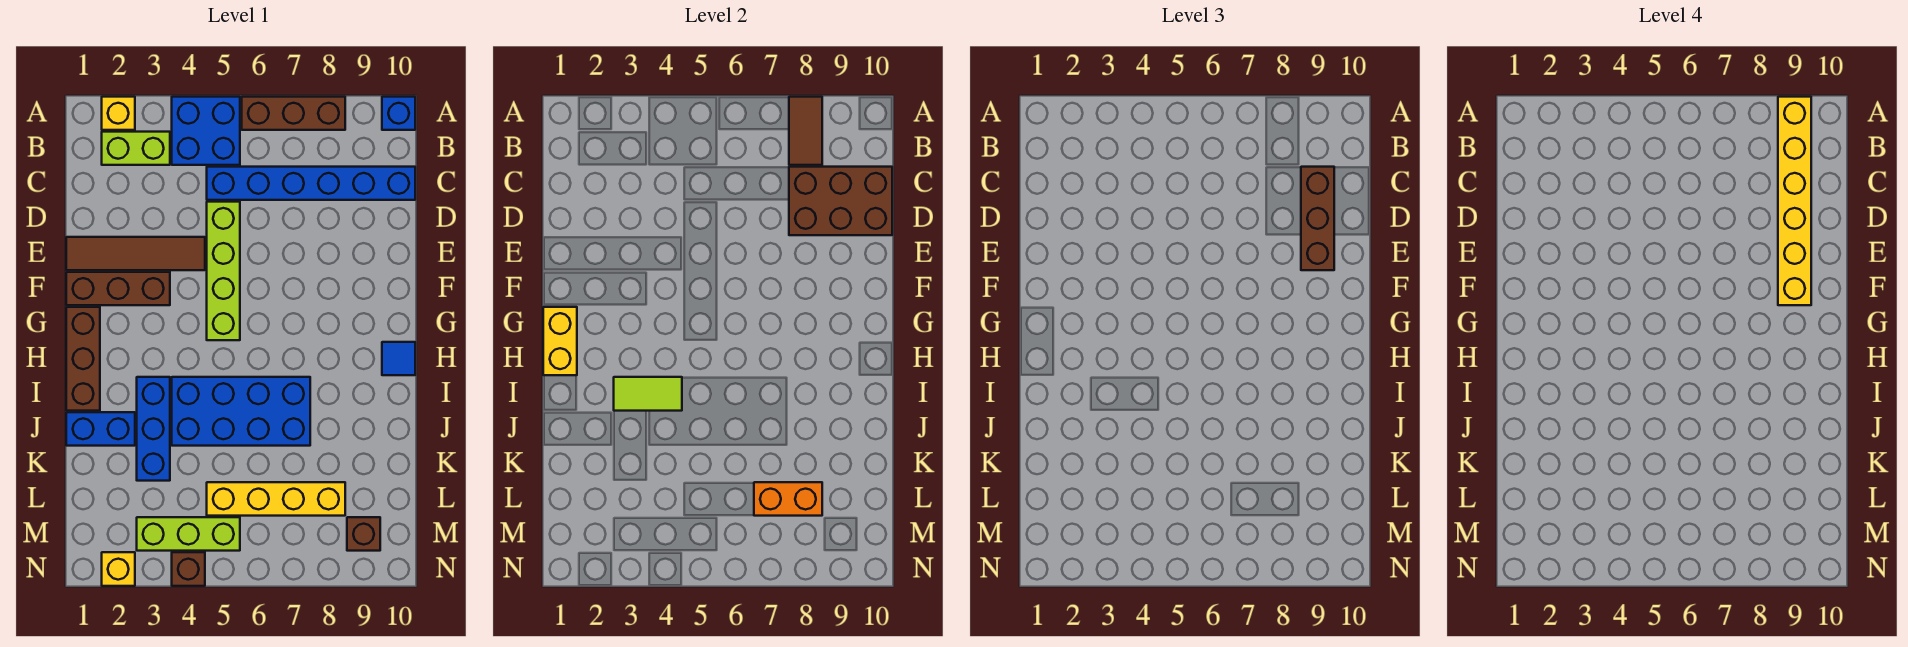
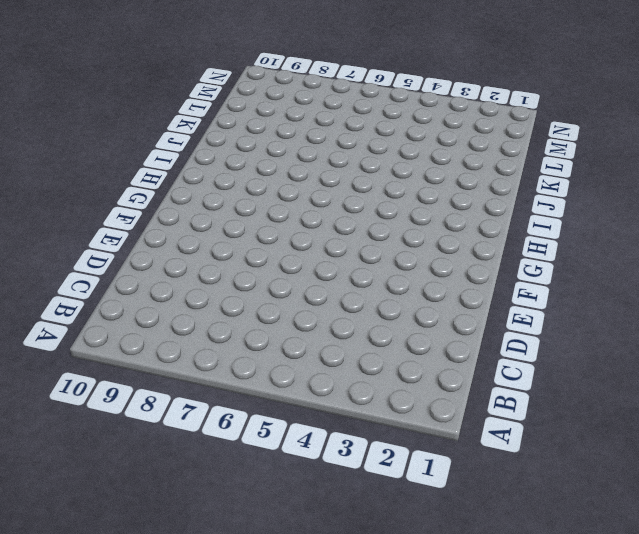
none -> yellow brick A2 level 1
none -> blue brick A4:B5 level 1
none -> brown brick A6:A8 level 1

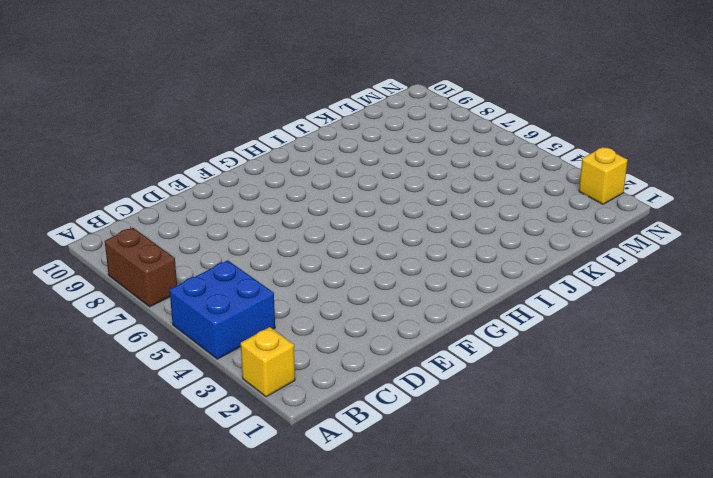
brown brick A7:A8 level 1 -> brown brick A6:A8 level 1
none -> blue brick A10 level 1
none -> lime brick B2:B3 level 1
none -> blue brick C5:C10 level 1

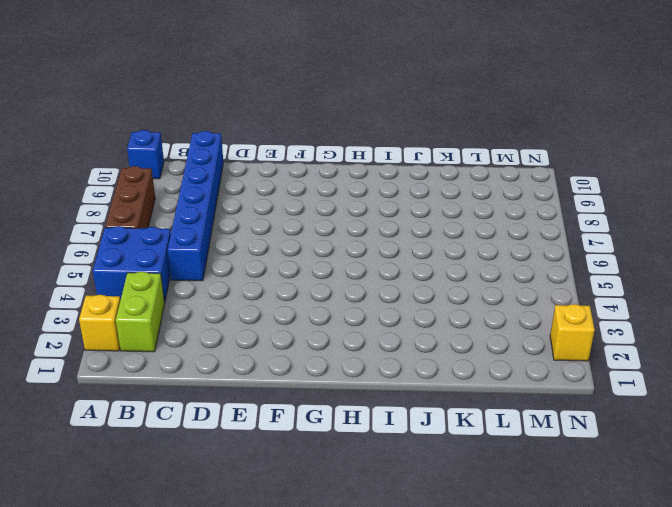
none -> lime brick D5:G5 level 1
none -> brown tile E1:E4 level 1
none -> brown brick F1:F3 level 1

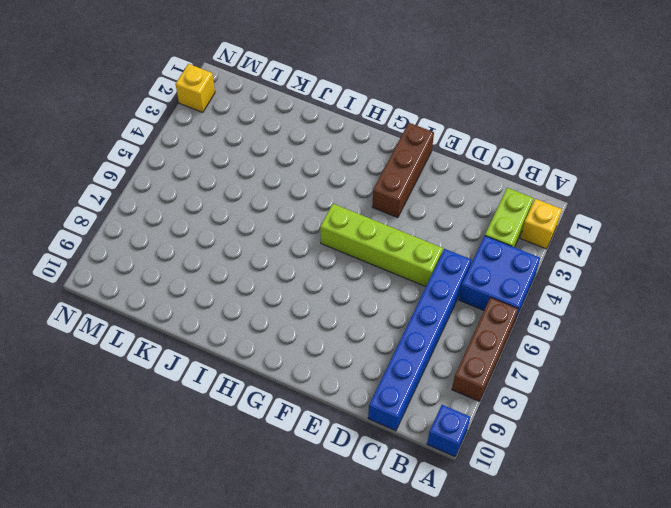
none -> brown tile E1:E4 level 1
none -> brown brick G1:I1 level 1
none -> blue tile H10 level 1

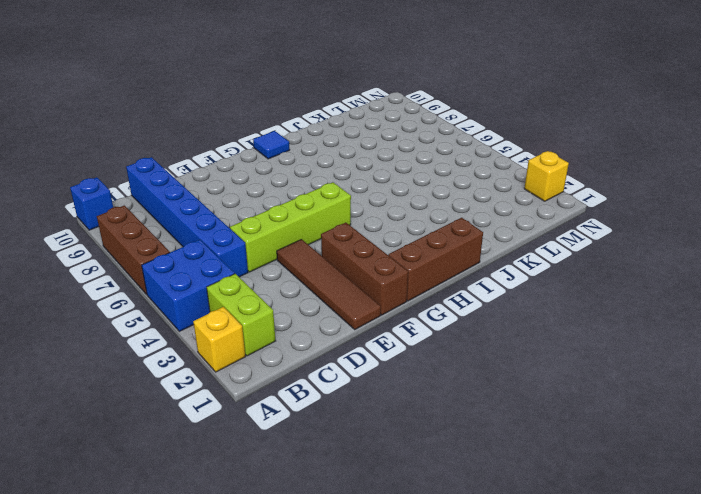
none -> blue brick I3:K3 level 1
none -> blue brick I4:J7 level 1
none -> blue brick J1:J2 level 1

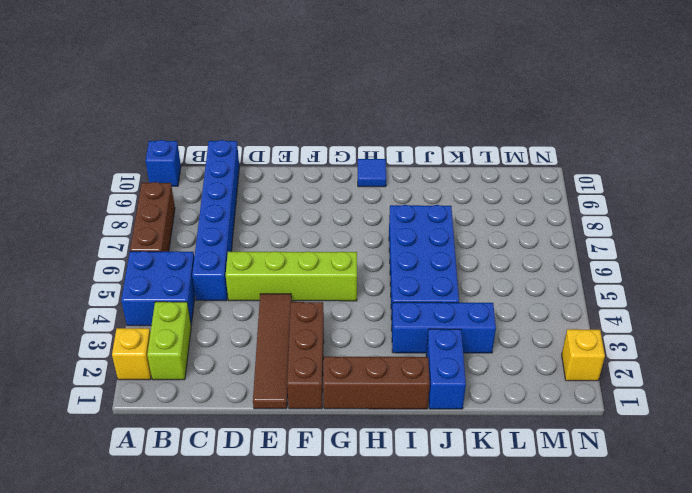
none -> yellow brick L5:L8 level 1
none -> lime brick M3:M5 level 1
none -> brown brick M9 level 1

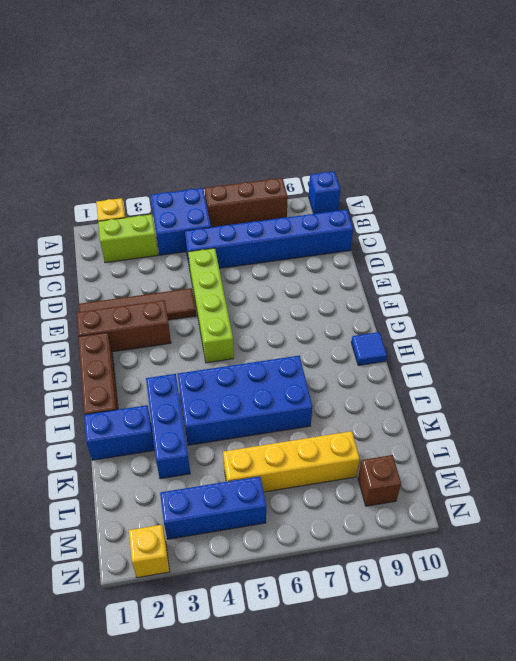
blue brick M3:M5 level 1 -> lime brick M3:M5 level 1
none -> brown brick N4 level 1
none -> brown tile A8:B8 level 2
none -> brown brick C8:D10 level 2

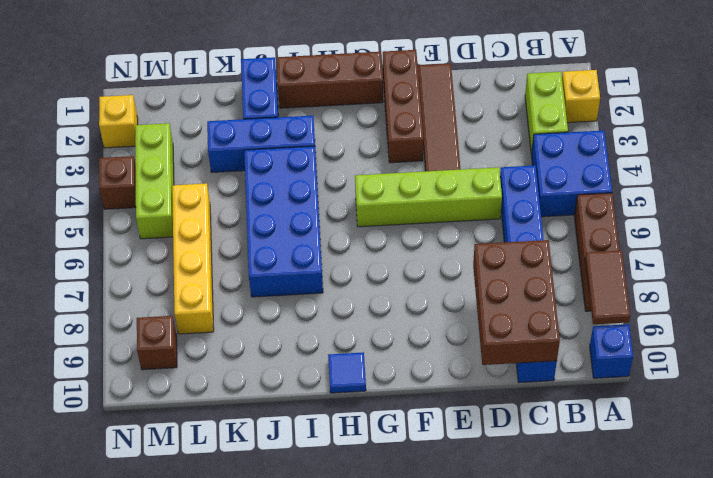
brown tile A8:A9 level 2 -> brown tile A8:B8 level 2
none -> yellow brick G1:H1 level 2
none -> lime tile I3:I4 level 2
none -> orange brick L7:L8 level 2

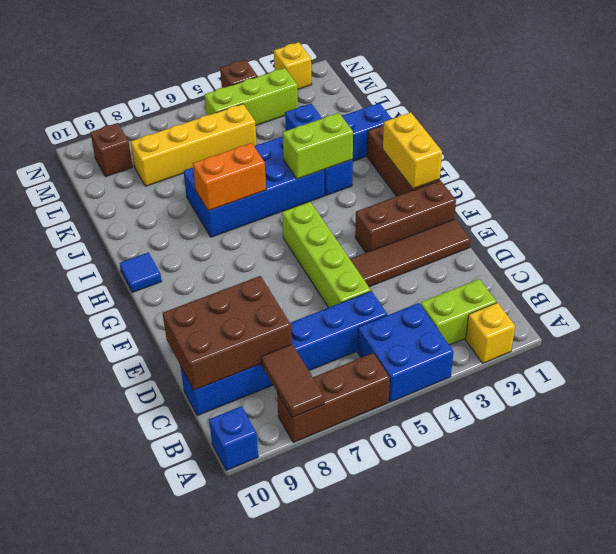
lime brick I3:I4 level 2 -> lime tile I3:I4 level 2
orange brick I6:I7 level 2 -> orange brick L7:L8 level 2
none -> brown brick C9:E9 level 3
none -> yellow brick A9:F9 level 4

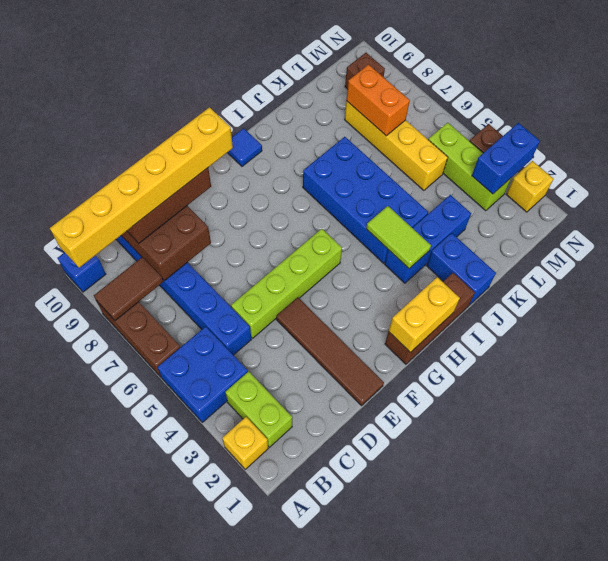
blue brick M3:N3 level 2 -> none
none -> brown brick F1:F3 level 1

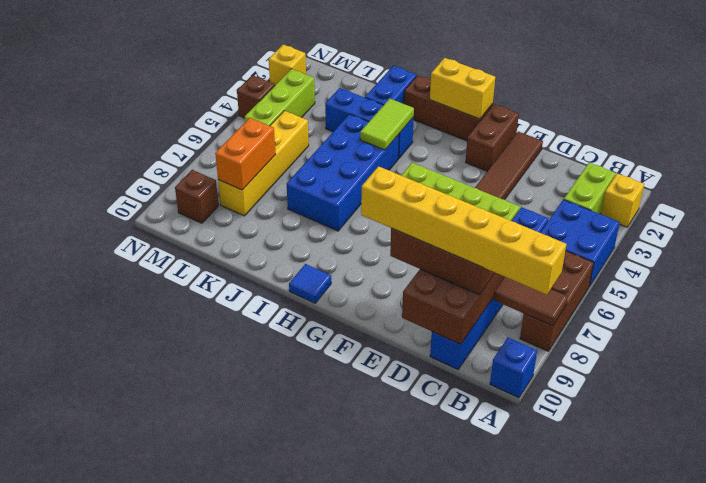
brown brick F1:F2 level 1 -> brown brick F1:F3 level 1

